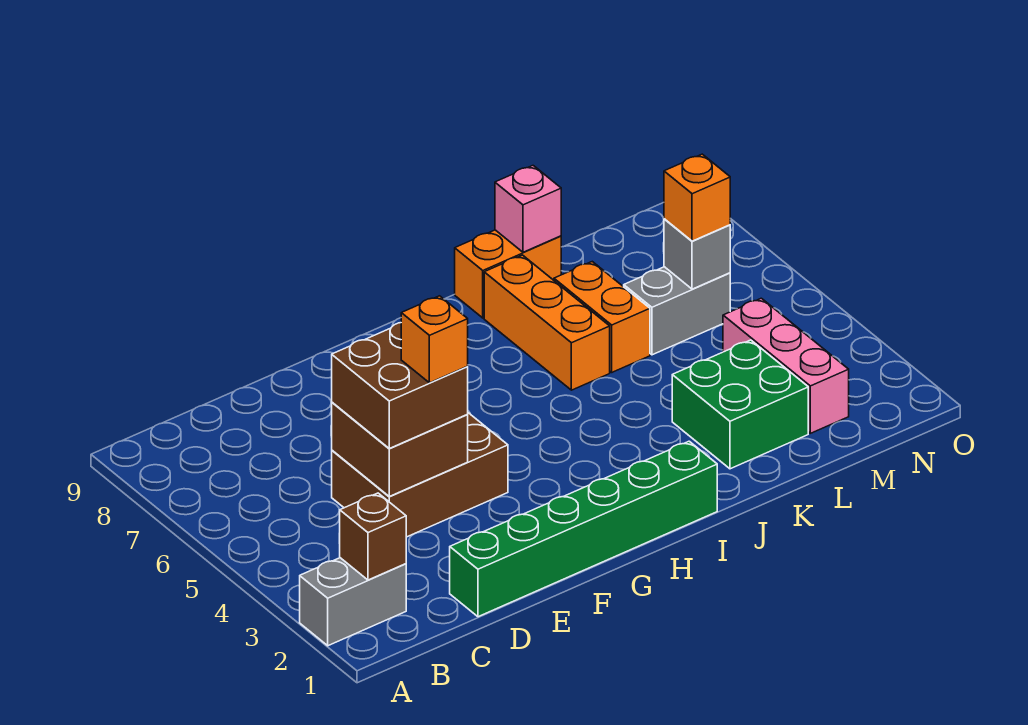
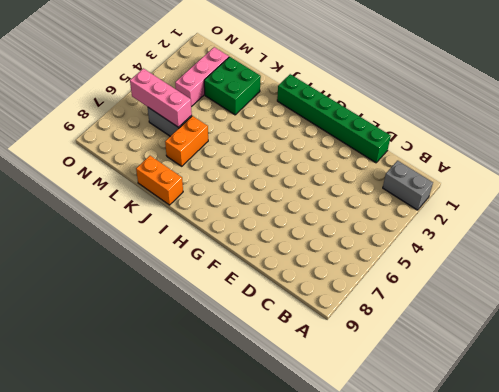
pink brick L6:N6 level 2 -> grey brick M6 level 2
none -> brown brick D4:F5 level 1
none -> orange brick J6:J8 level 1
none -> brown brick B2 level 2

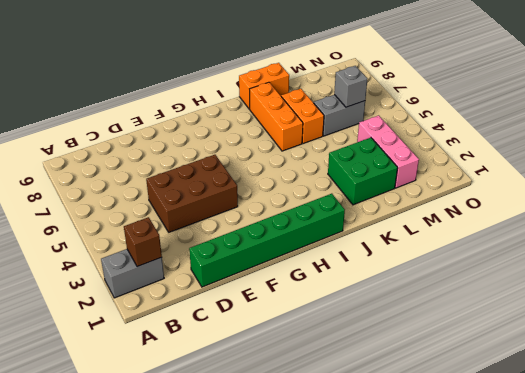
none -> brown brick D4:E5 level 2
none -> pink brick K9 level 2
none -> brown brick D4:E5 level 3

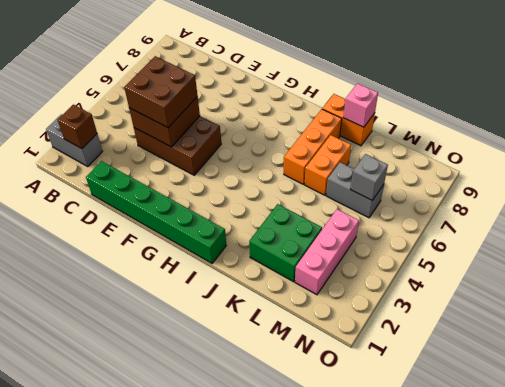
none -> orange brick M6 level 3
none -> orange brick E4 level 4

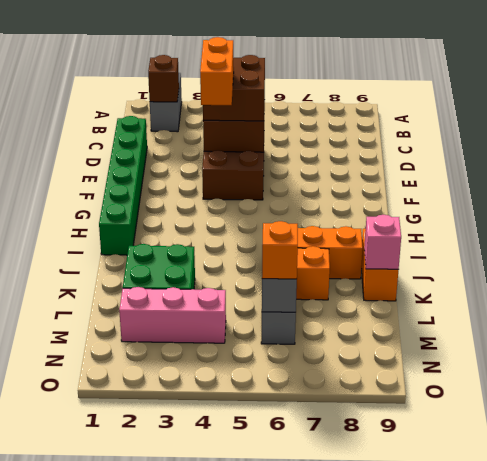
orange brick E4:F4 level 4 -> orange brick E4 level 4

